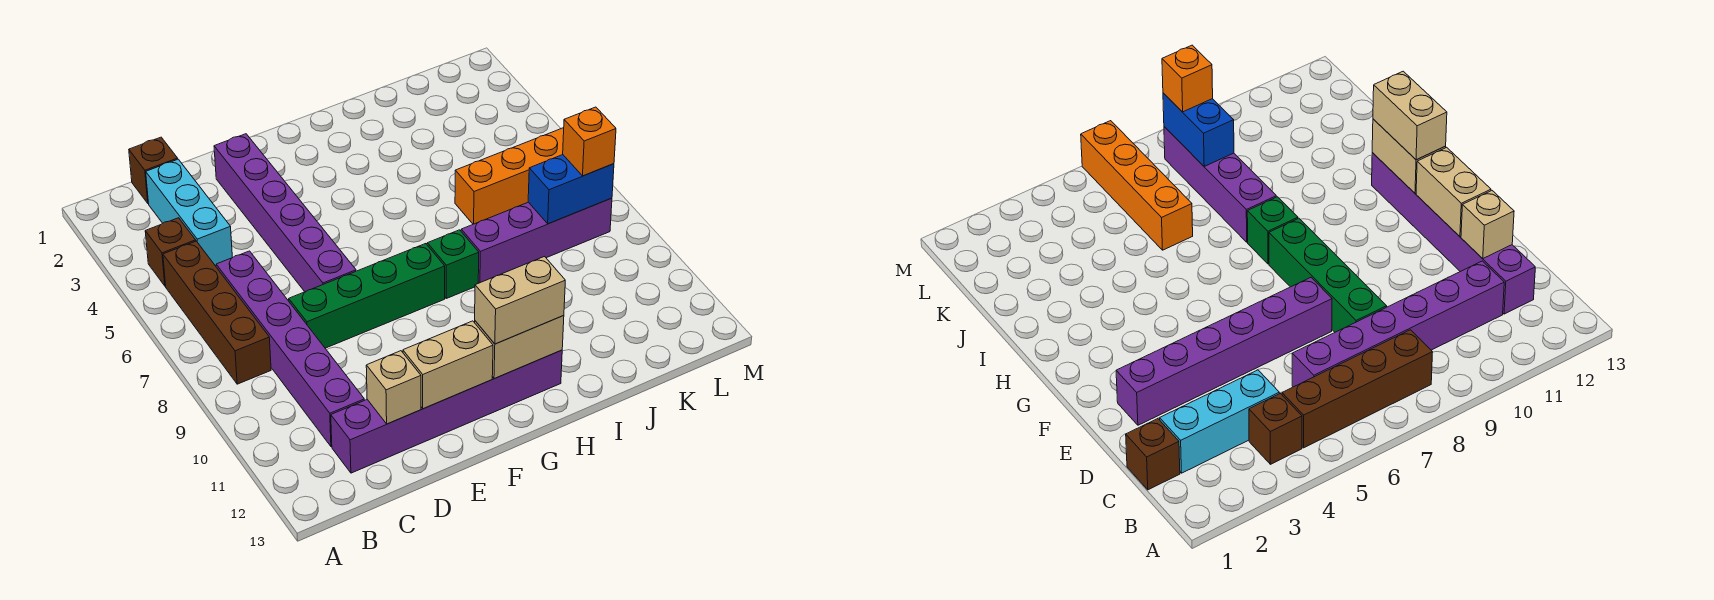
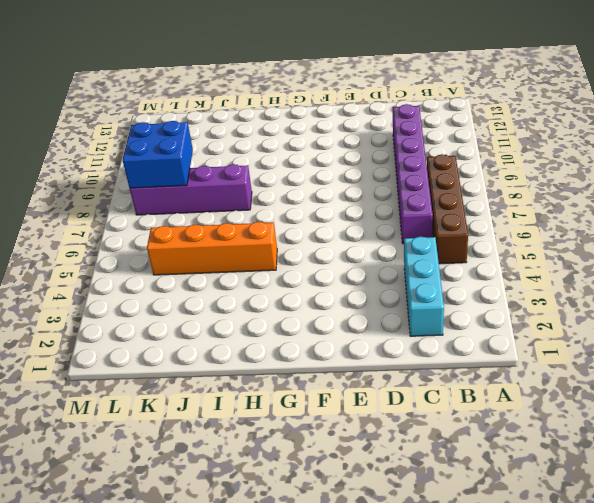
orange brick H5:K5 level 1 -> orange brick J6:M6 level 1
blue brick K8:L9 level 2 -> blue brick K8:L8 level 2
none -> brown brick B4 level 1
none -> brown brick C1 level 1
none -> purple brick C12:H12 level 1

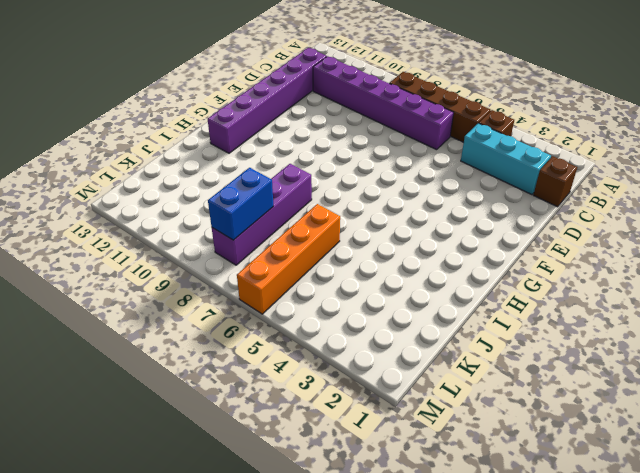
none -> green brick D8:G8 level 1
none -> purple brick E2:E7 level 1
none -> green brick H8 level 1

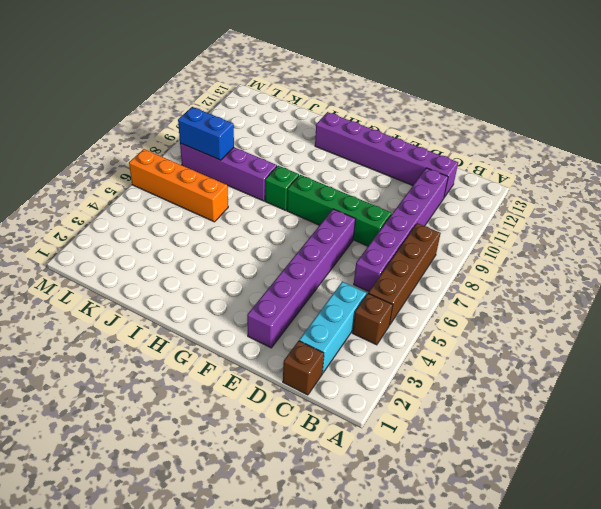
none -> tan brick D12 level 2
none -> tan brick E12:F12 level 2
none -> tan brick G12:H12 level 2

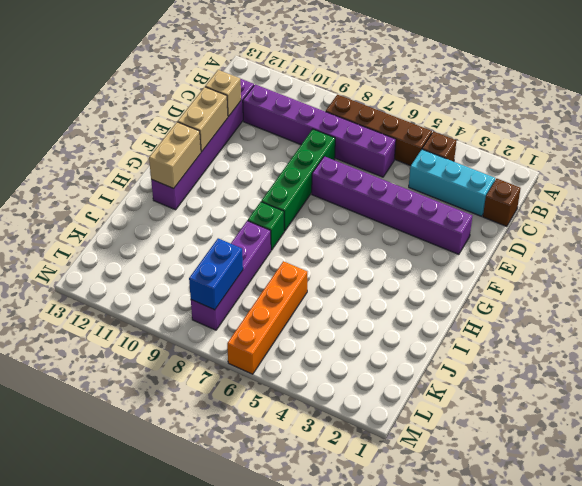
none -> tan brick G12:H12 level 3
none -> orange brick L8 level 3

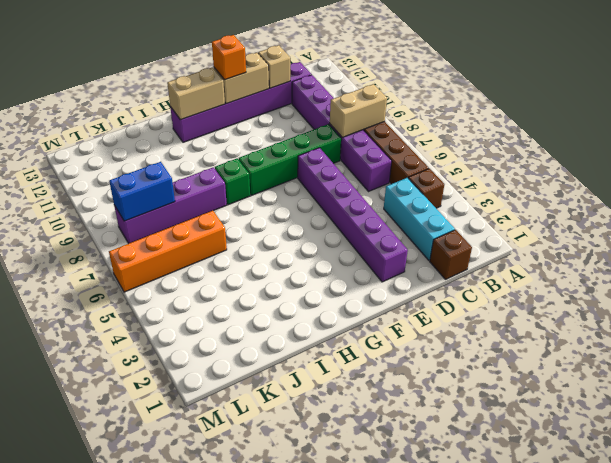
tan brick B8:C8 level 2 -> tan brick G12:H12 level 3
orange brick F12 level 3 -> orange brick L8 level 3

